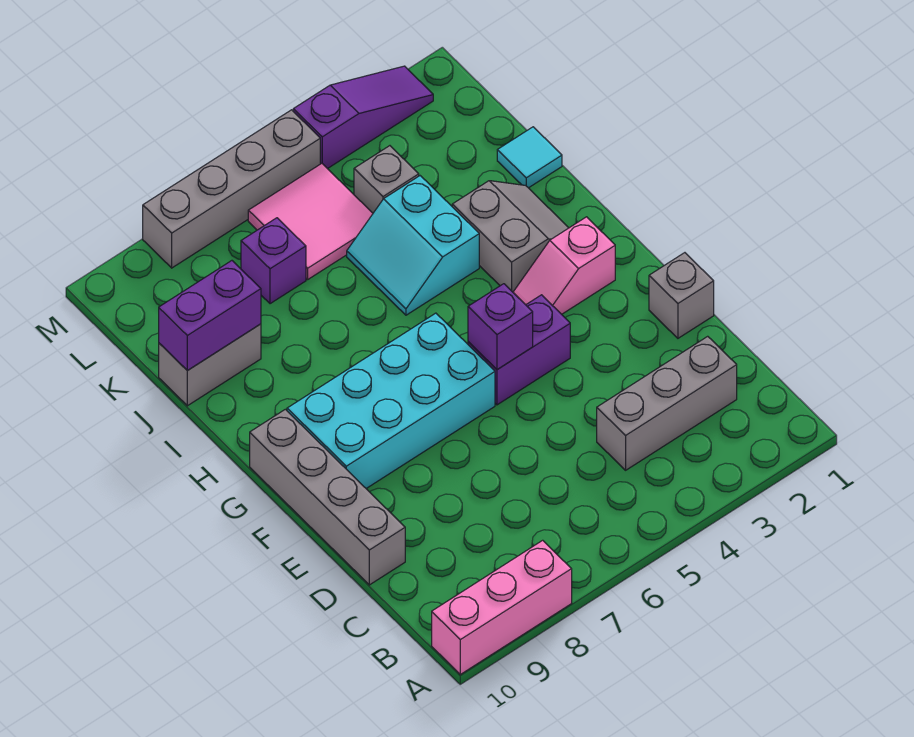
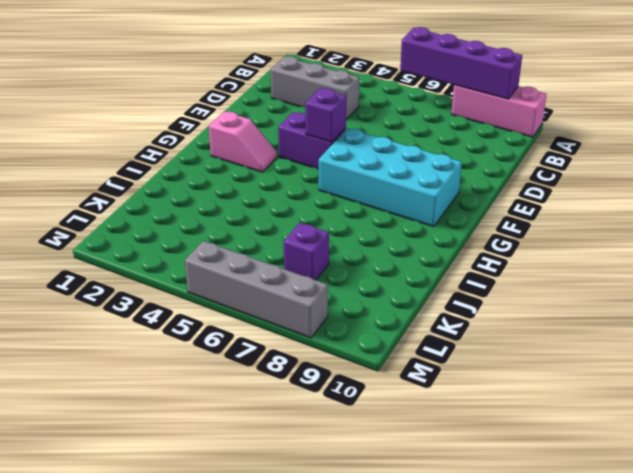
purple brick A6:A9 level 2 -> none
none -> grey brick D10:G10 level 1
none -> grey brick E1 level 1
none -> grey slope H2:I3 level 1 top 3

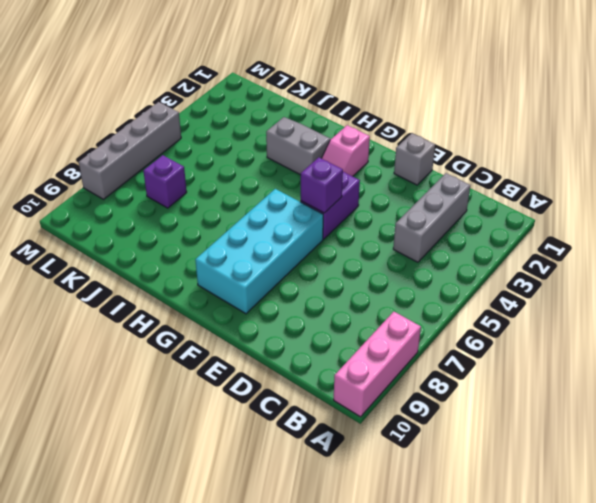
none -> grey brick D10:G10 level 1
none -> cyan slope I4:J5 level 1 top 4
none -> cyan tile J1 level 1

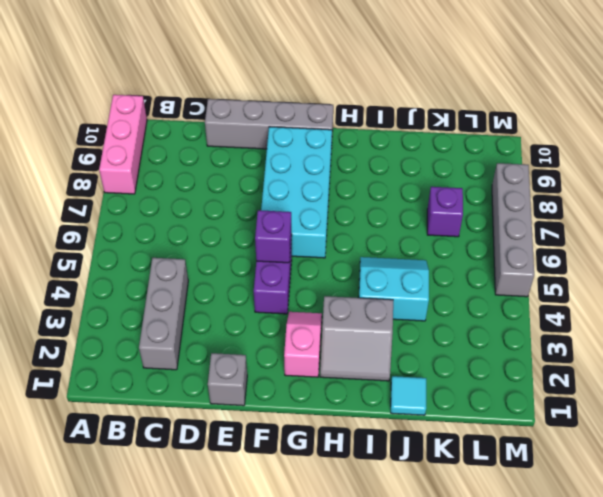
none -> grey brick J9:J10 level 1
none -> grey brick K4 level 1
none -> pink tile K5:L6 level 1

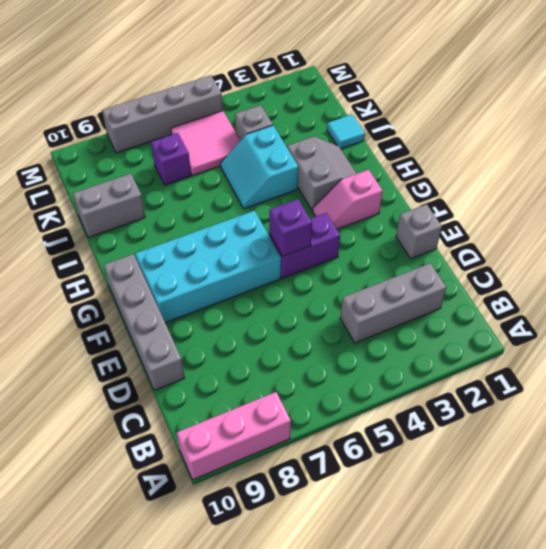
none -> purple slope M2:M4 level 1 top 4
none -> purple brick J9:J10 level 2

